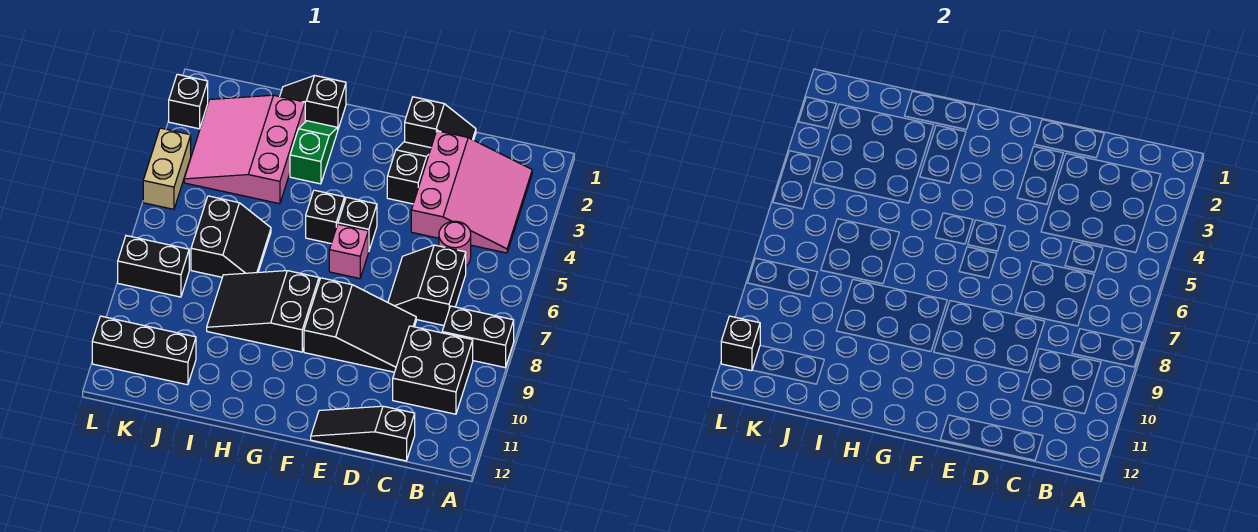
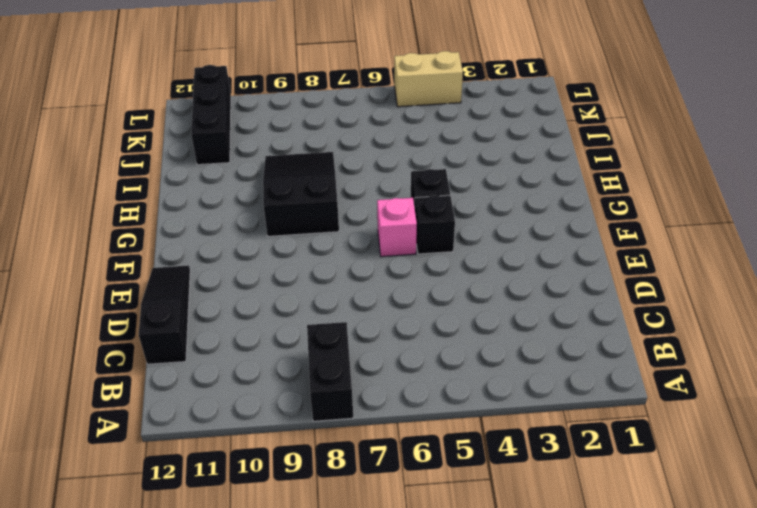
none -> pink slope B2:D4 level 1 top D
none -> black brick B9:C10 level 1
none -> pink round brick C5 level 1

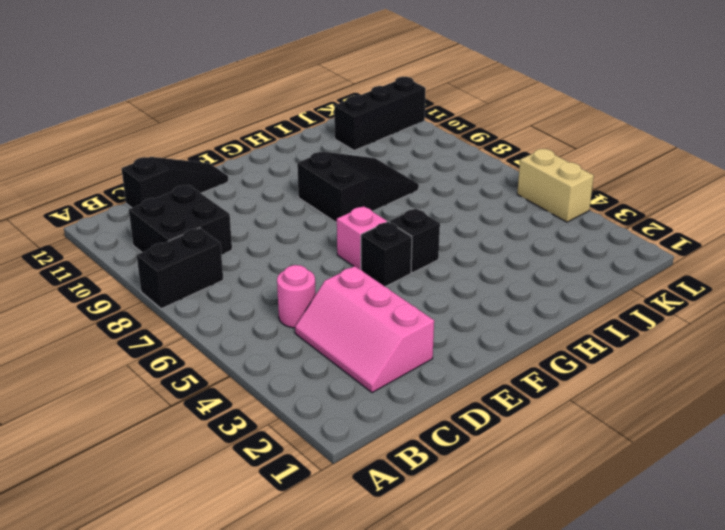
pink slope C2:D4 level 1 top D -> pink slope B2:D4 level 1 top D
none -> black slope C6:D7 level 1 top C
none -> black slope D1:E1 level 1 top E
none -> black slope D8:F9 level 1 top F

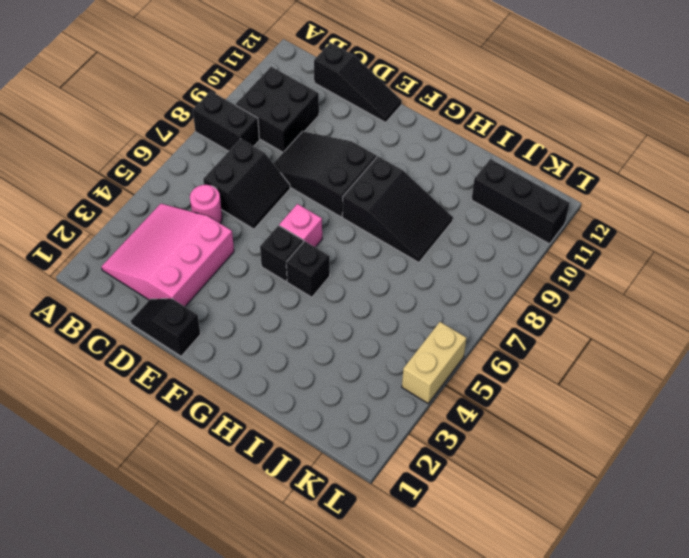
none -> black slope E2:E3 level 1 top 3
none -> black slope H1:I1 level 1 top H
none -> green slope H2:H3 level 1 top 3

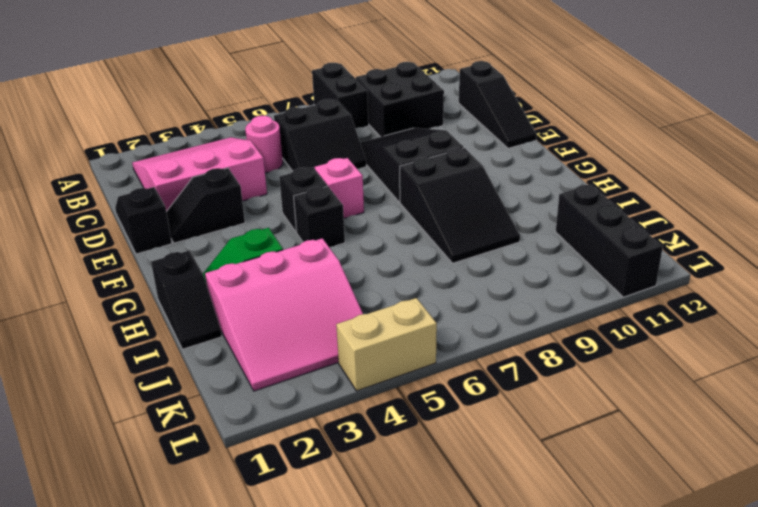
none -> black slope I6:J7 level 1 top J
none -> black brick K8:L8 level 1
none -> black brick L2 level 1

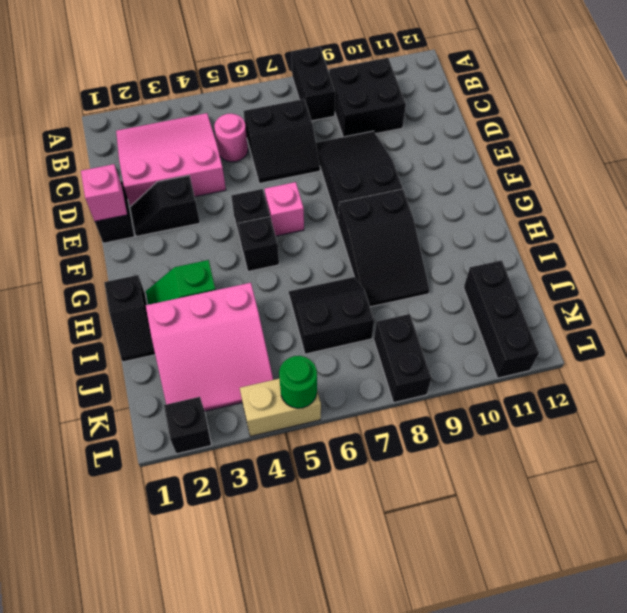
pink brick E1 level 2 -> none
green round brick L5 level 2 -> none
none -> black slope C12:E12 level 1 top C
none -> black brick L11 level 2

